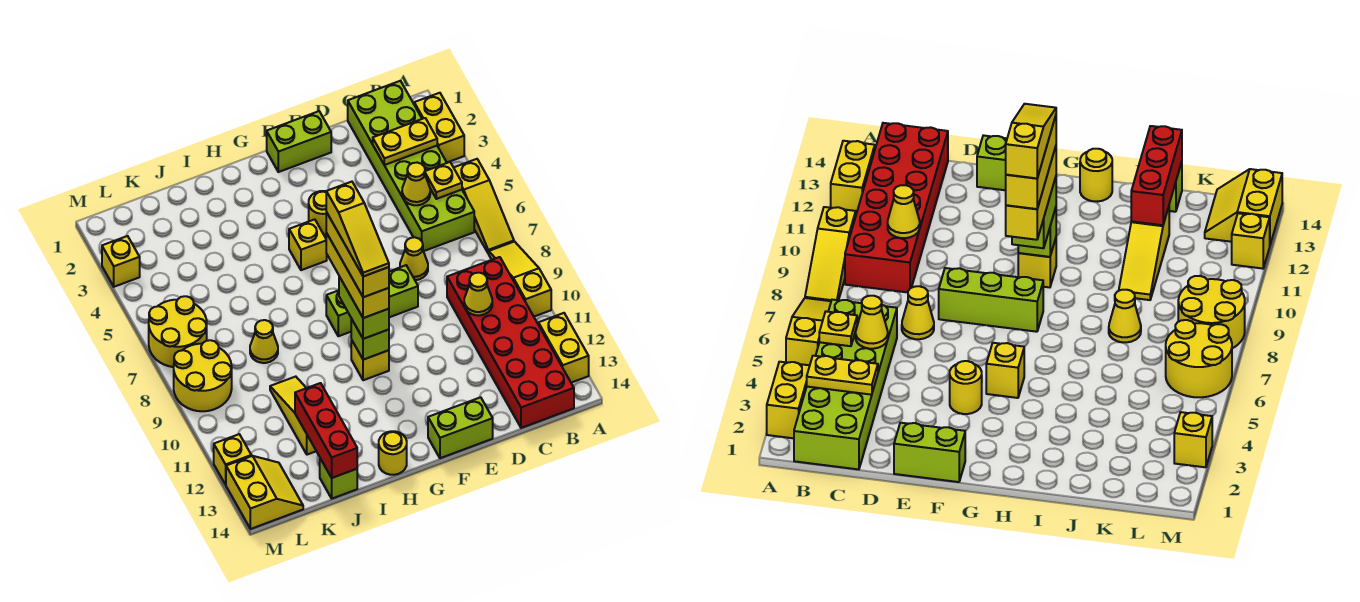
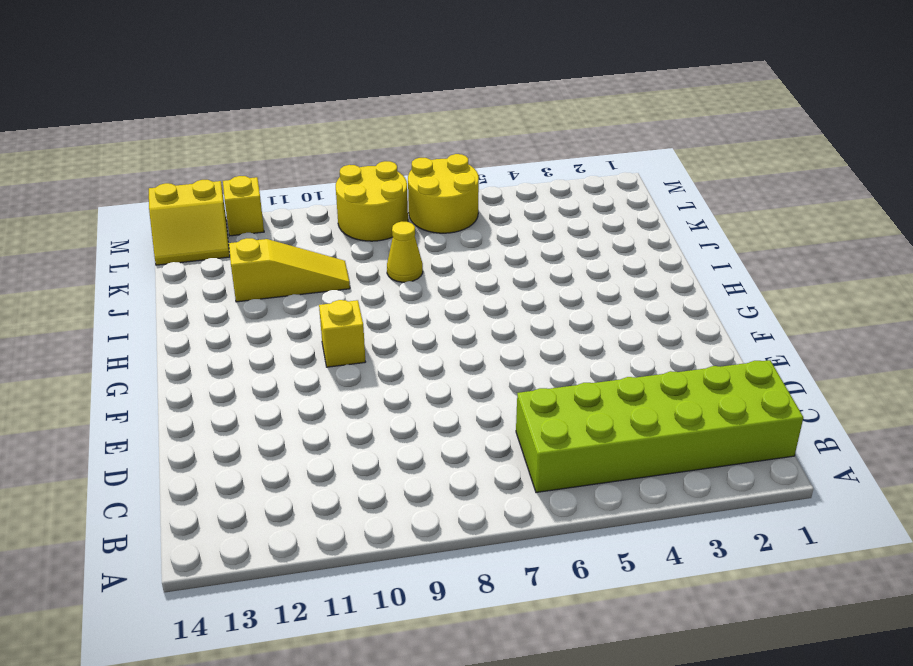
none -> yellow brick A2:A3 level 1
none -> yellow slope A5:A7 level 1 top 5
none -> yellow slope A8:A10 level 1 top 10
none -> yellow brick A12:A13 level 1

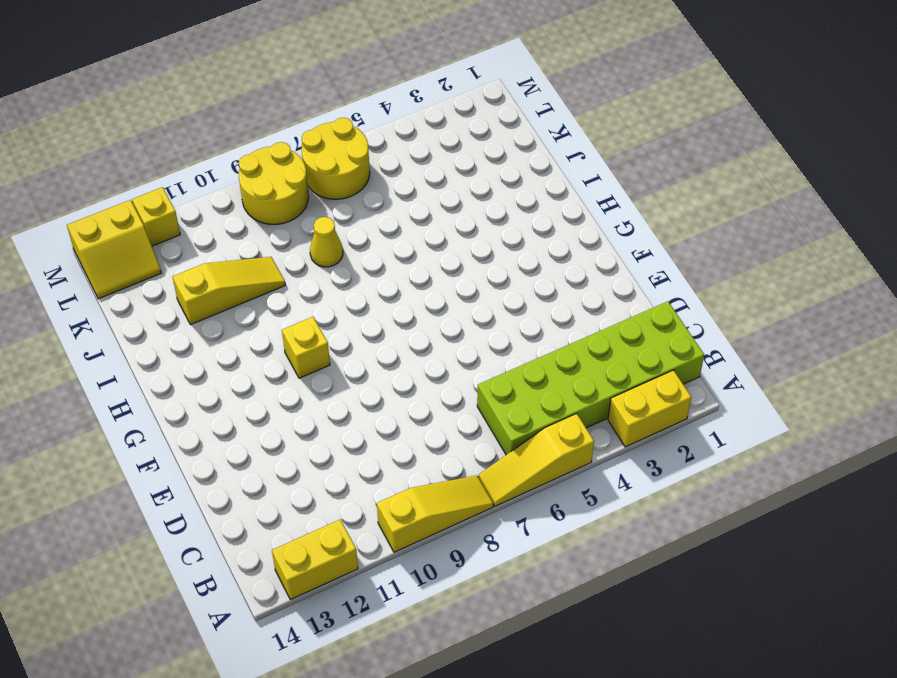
none -> red brick B9:C14 level 1
none -> yellow cone D7 level 1
none -> lime brick E1:F1 level 1
none -> lime brick E8:G8 level 1

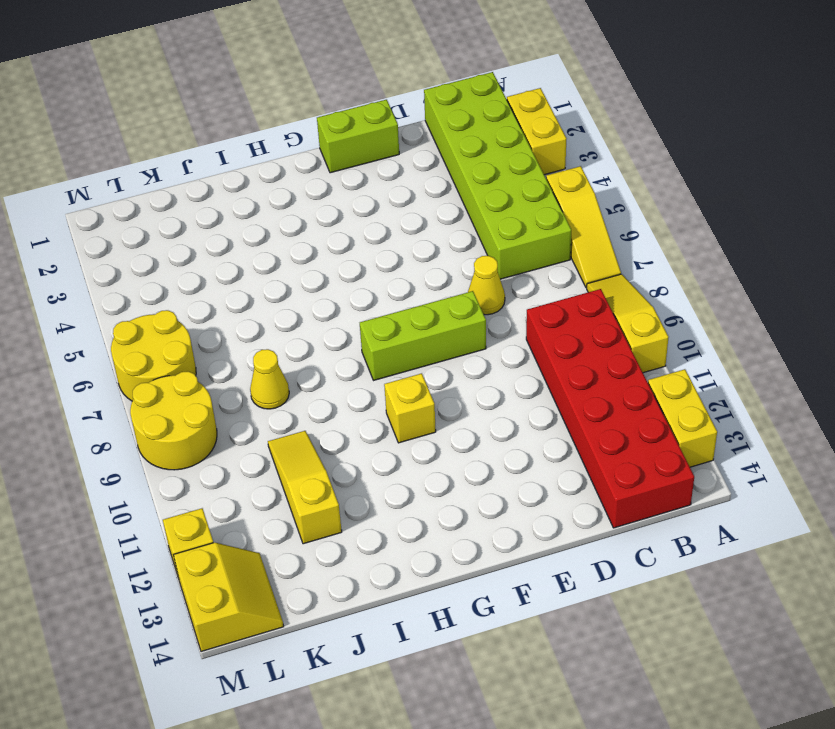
none -> lime brick E14:F14 level 1
none -> yellow round brick F4 level 1
none -> yellow brick G5 level 1
none -> yellow round brick H14 level 1

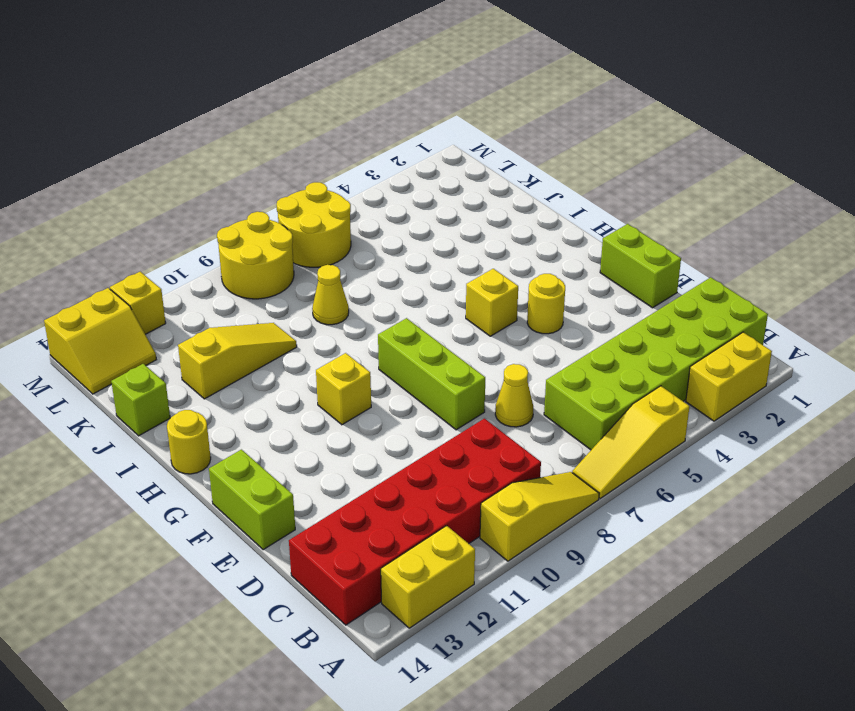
none -> yellow brick M3 level 1
none -> yellow plate B3:C3 level 2
none -> yellow plate B5 level 2
none -> yellow cone C5 level 2

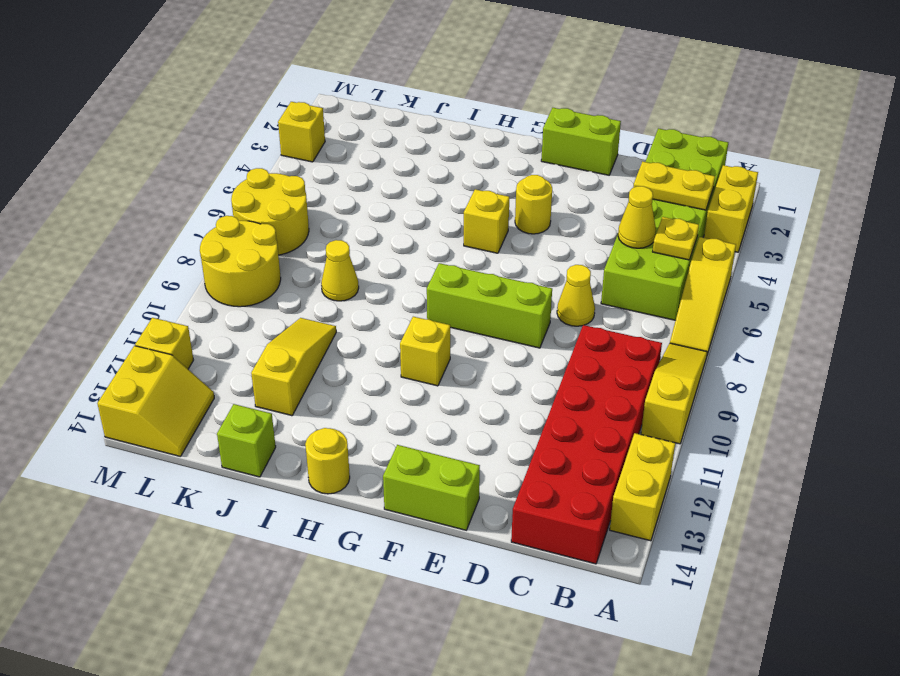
none -> yellow cone C10 level 2
none -> lime brick G10 level 2
none -> red brick J12:J14 level 2
none -> lime brick G9:G10 level 3

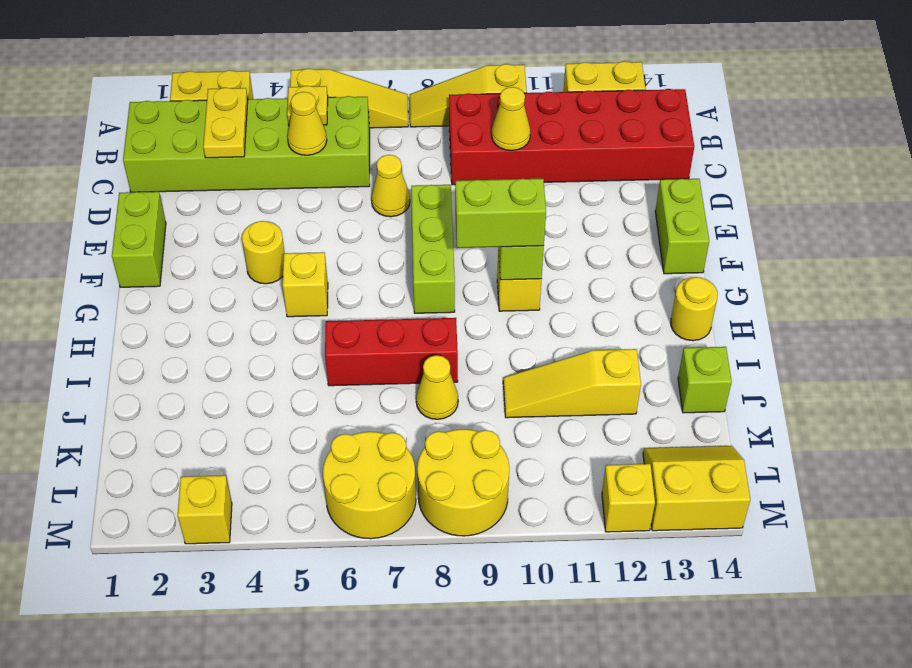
red brick I6:I8 level 1 -> red brick J12:J14 level 2
none -> yellow brick G8:G10 level 4
none -> yellow brick G8:G10 level 5
none -> yellow slope G8:G10 level 6 top 8

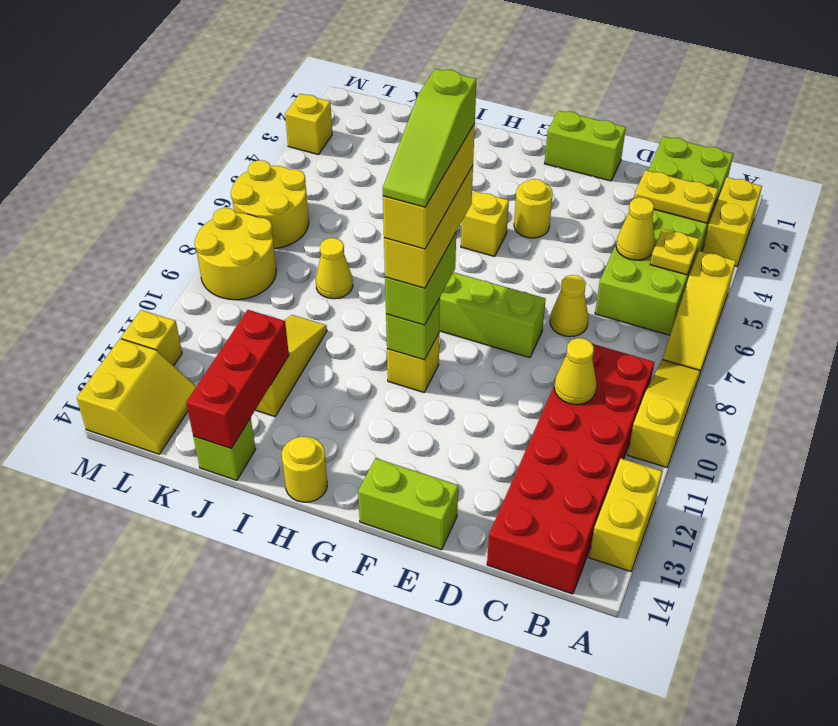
lime slope G8:G10 level 6 top 8 -> yellow slope G8:G10 level 6 top 8

